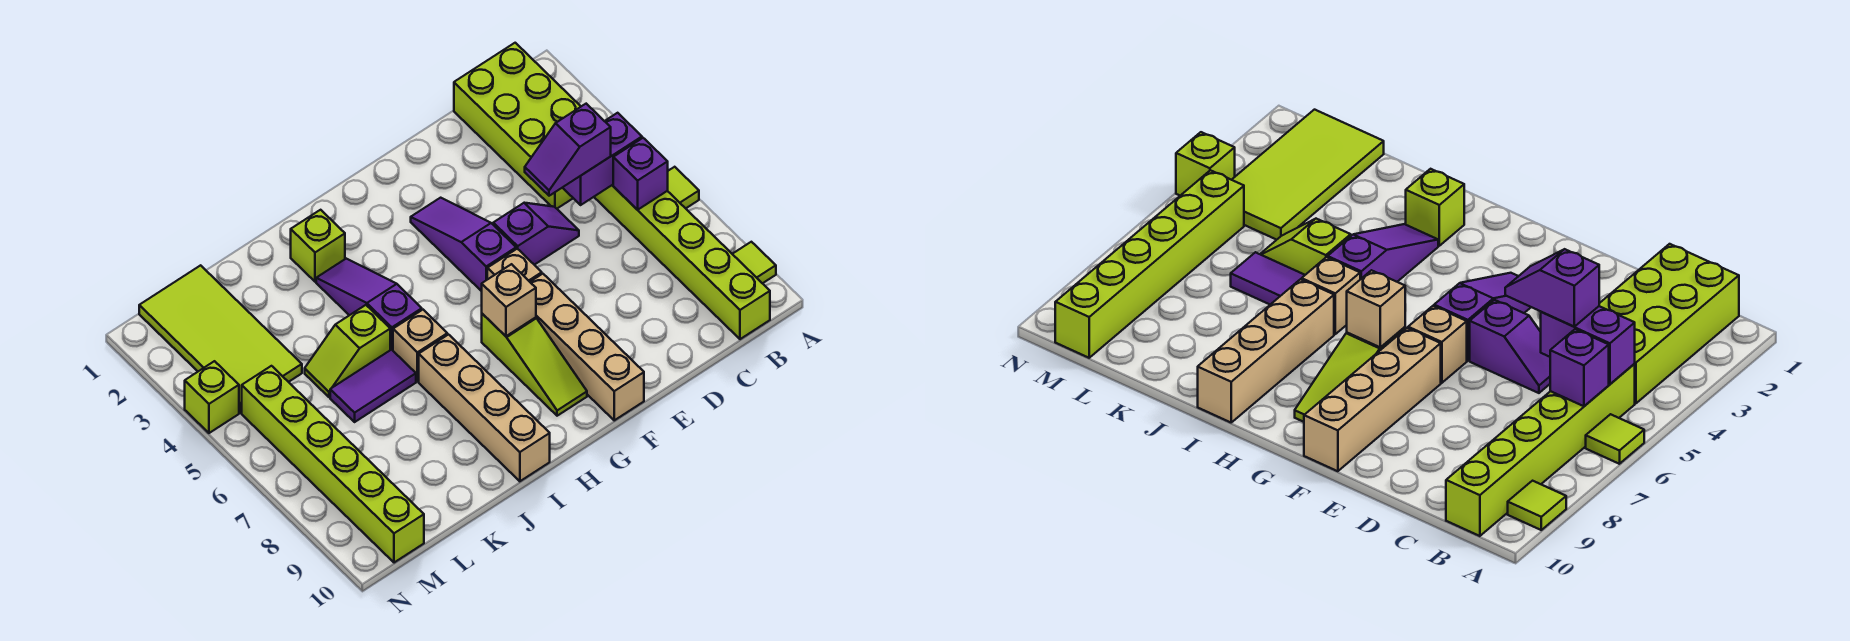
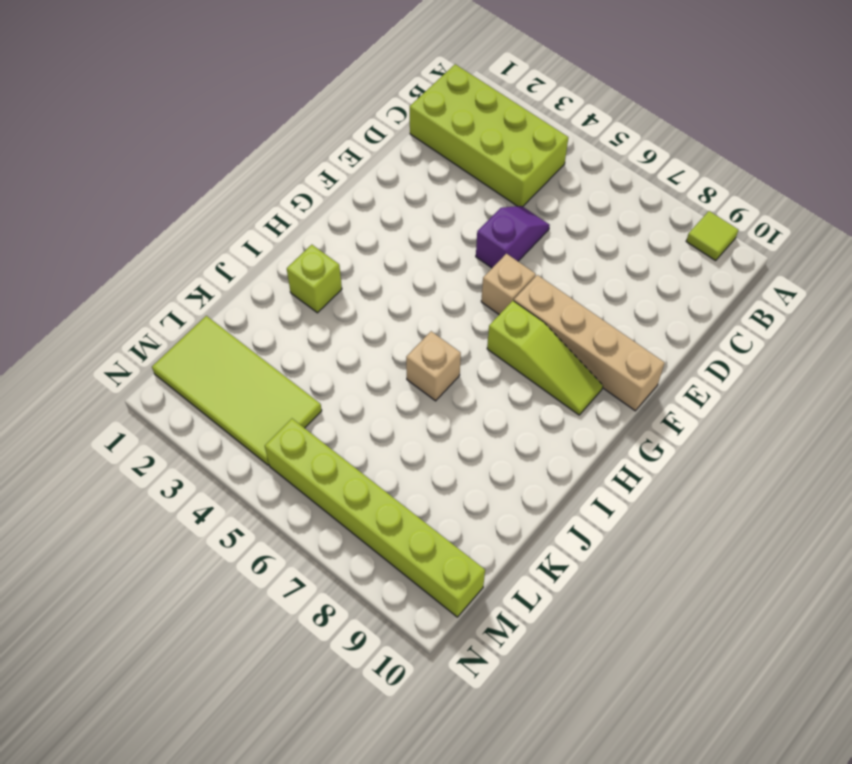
none -> lime tile A6 level 1
none -> lime brick B5:B10 level 1
none -> purple slope F3:F5 level 1 top 5

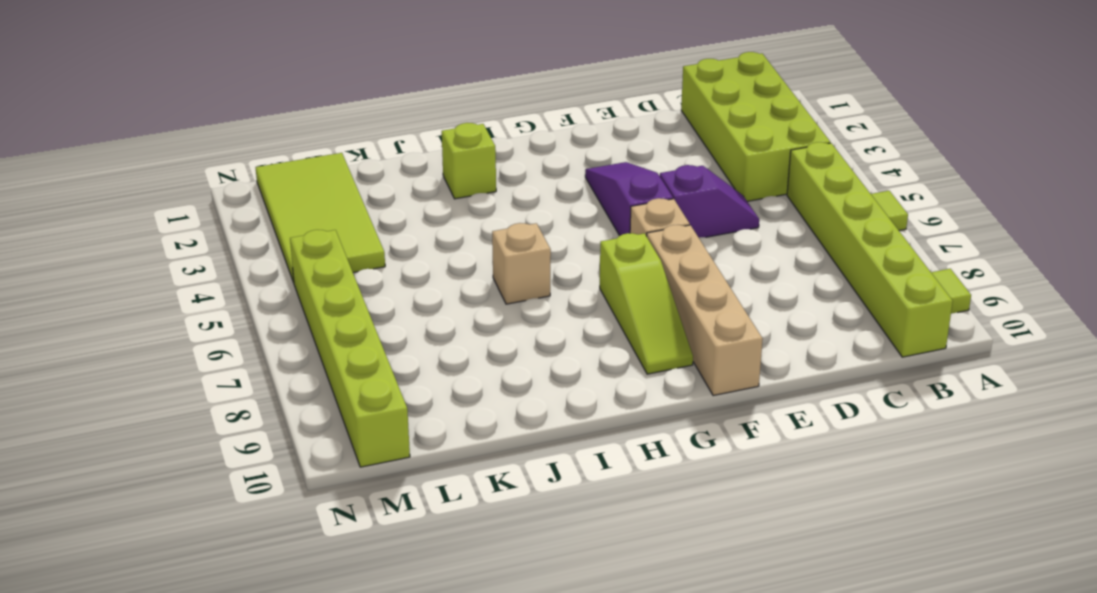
none -> purple slope I3:I5 level 1 top 5
none -> tan brick I7:I10 level 1
none -> lime slope J5:K5 level 1 top J

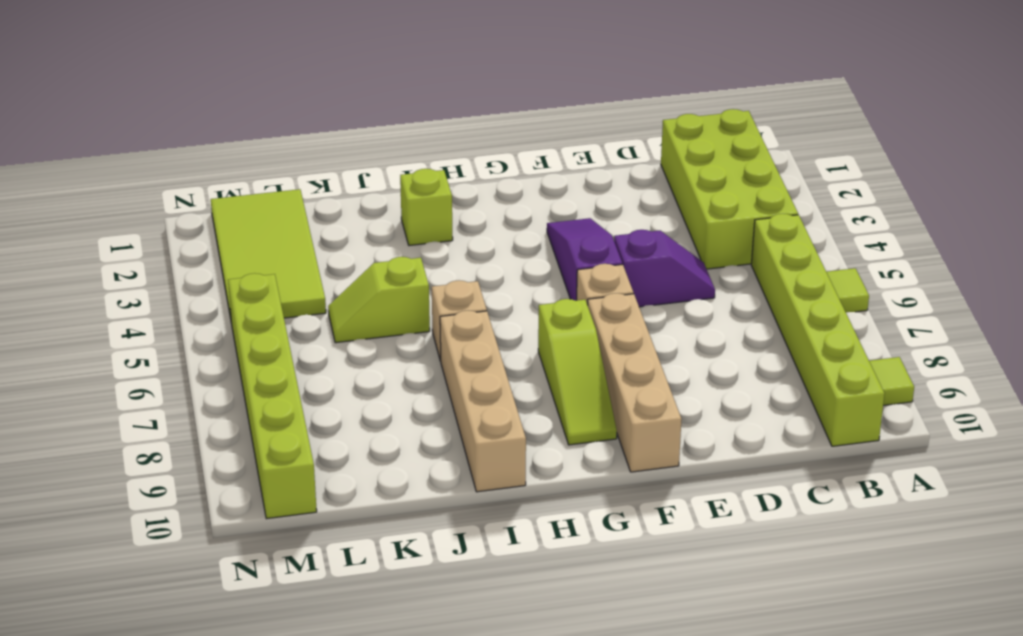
none -> purple slope I3:I5 level 1 top 5
none -> purple tile J6:K6 level 1
none -> lime brick N4 level 1

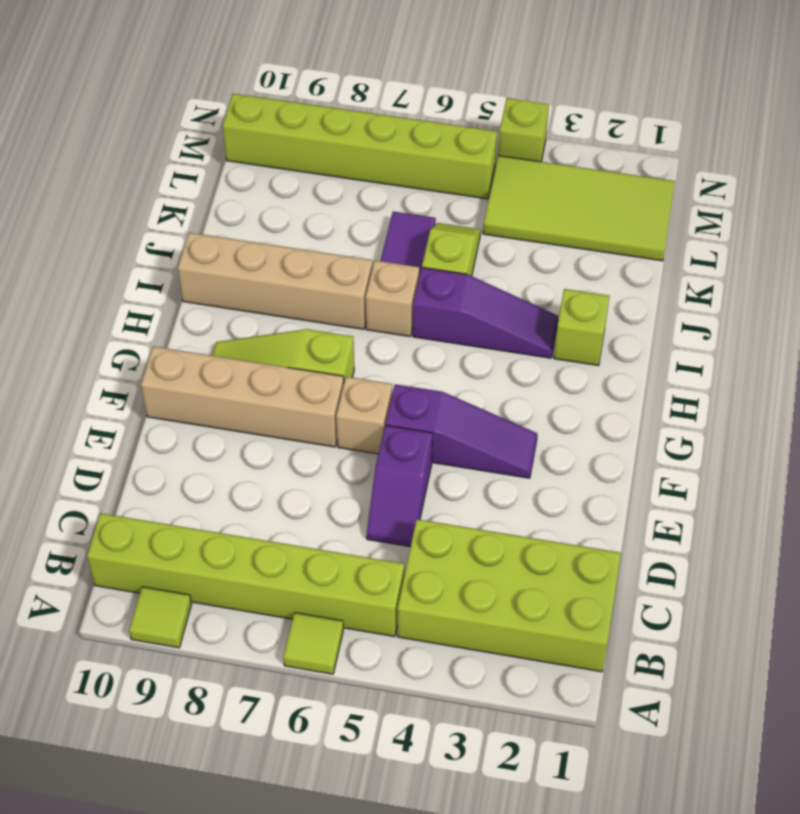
none -> purple brick B5:C5 level 2
none -> purple brick B6 level 2
none -> tan brick G7 level 2

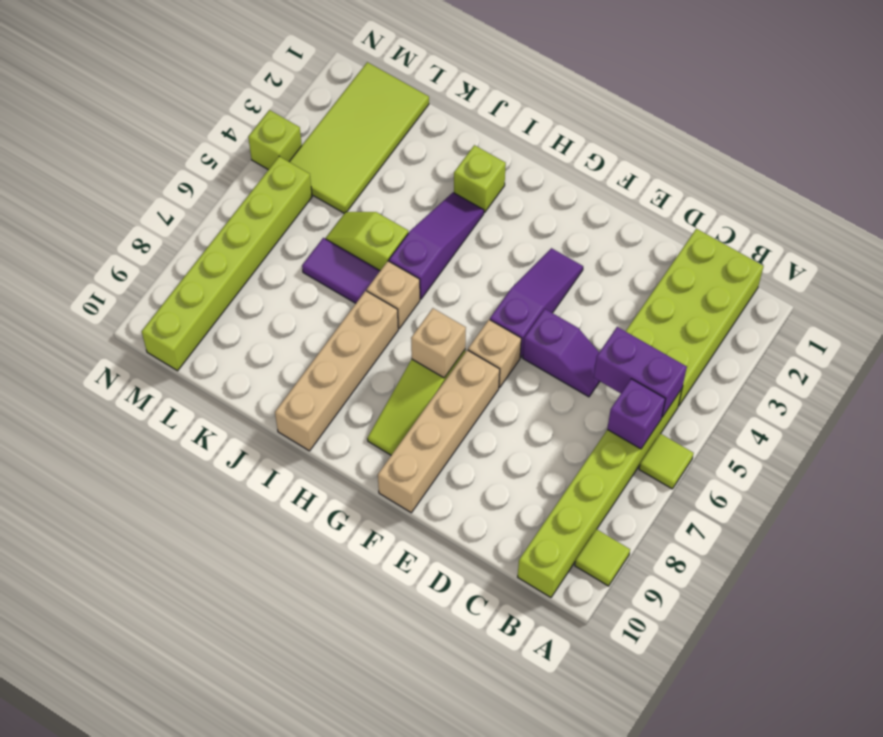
none -> purple slope C5:D5 level 3 top C

